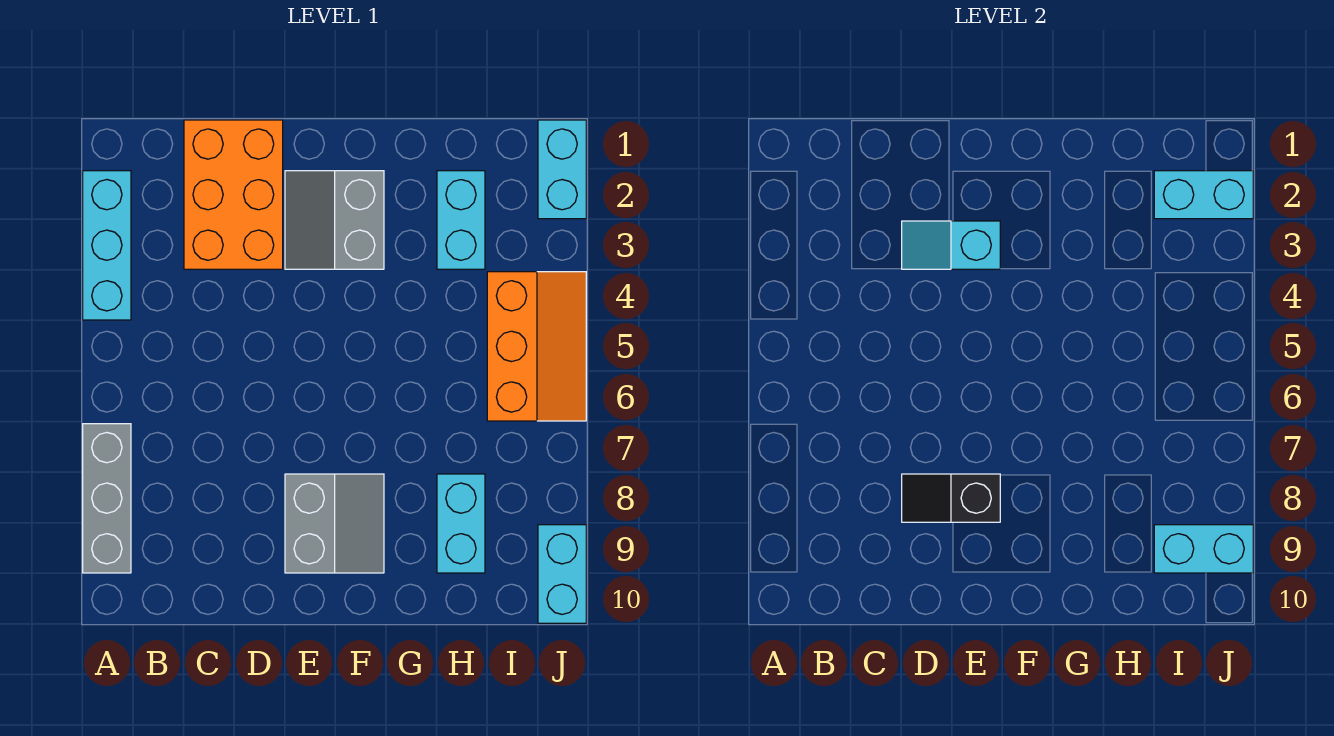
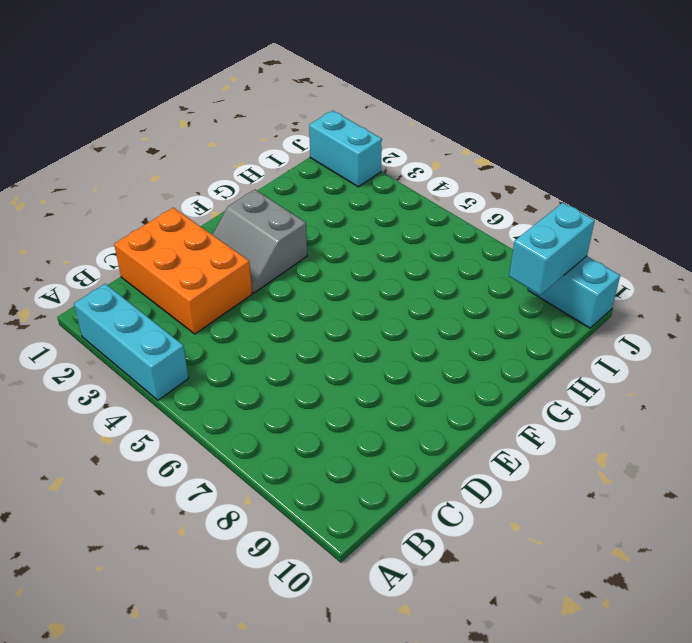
none -> grey brick A7:A9 level 1
none -> grey slope E8:F9 level 1 top E
none -> cyan brick H2:H3 level 1

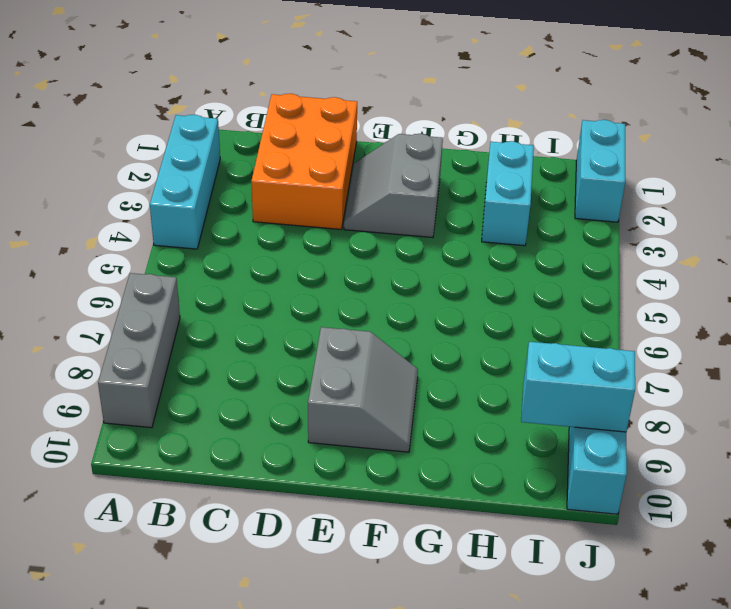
none -> cyan brick H8:H9 level 1
none -> orange slope I4:J6 level 1 top I
none -> cyan slope D3:E3 level 2 top E

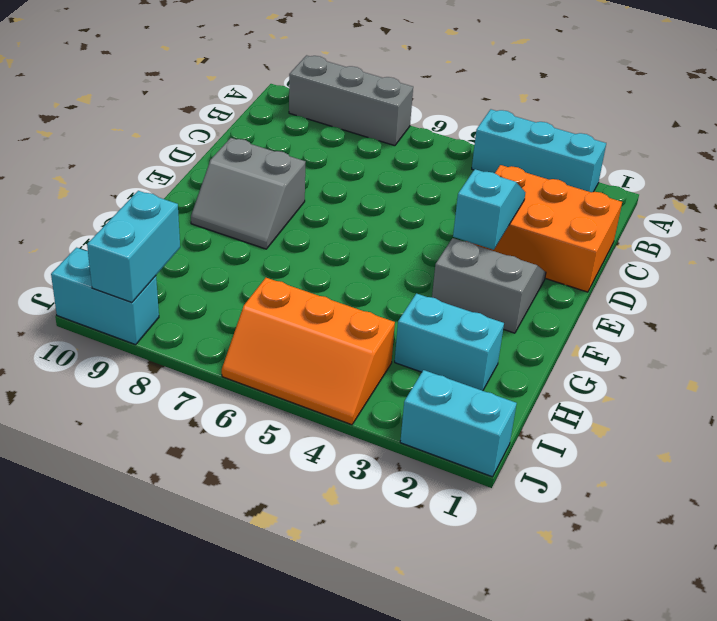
none -> cyan brick H8:H9 level 1
none -> black slope D8:E8 level 2 top E
none -> cyan brick I2:J2 level 2

